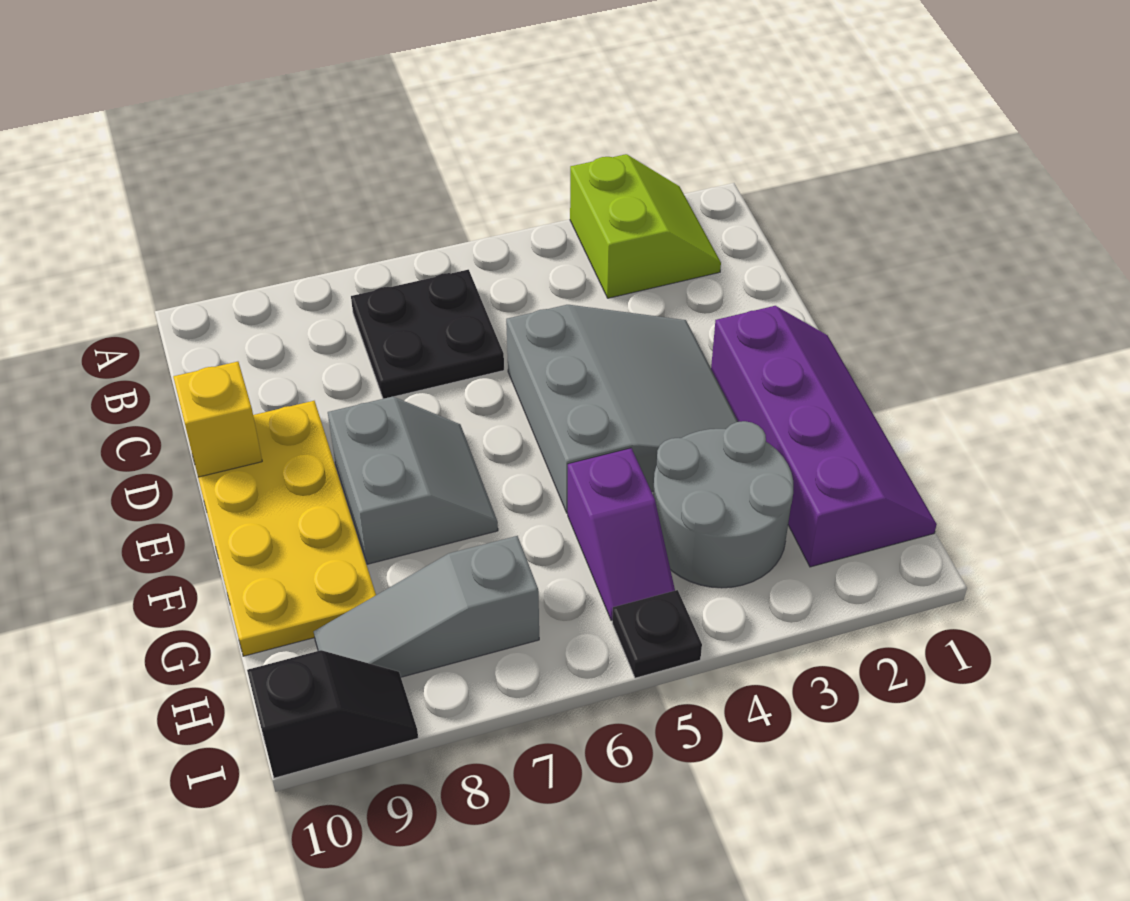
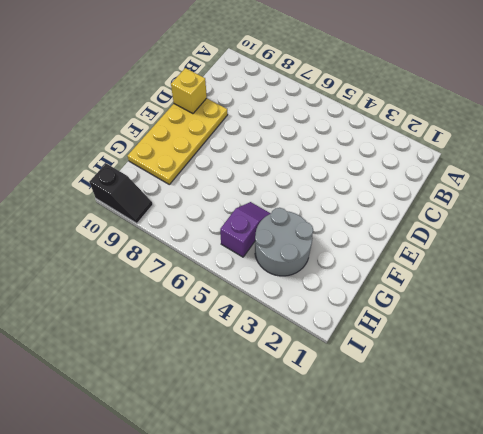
purple slope G5:H5 level 1 top H -> purple slope G5:H5 level 1 top G
none -> lime slope A2:B3 level 1 top 3
none -> black plate B6:C7 level 1
none -> grey slope D3:F5 level 1 top 5

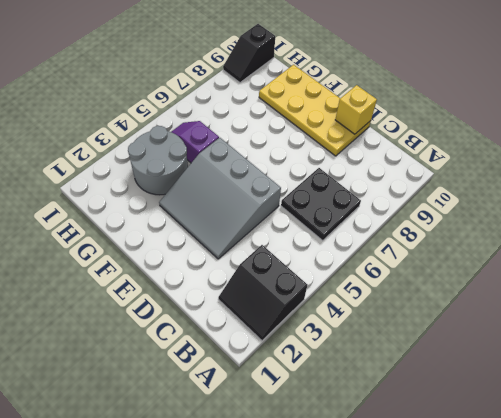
black slope A2:B3 level 1 top 3 -> lime slope A2:B3 level 1 top 3
none -> purple slope E1:H2 level 1 top 2
none -> grey slope E7:F8 level 1 top 8
none -> grey slope H7:H9 level 1 top 7

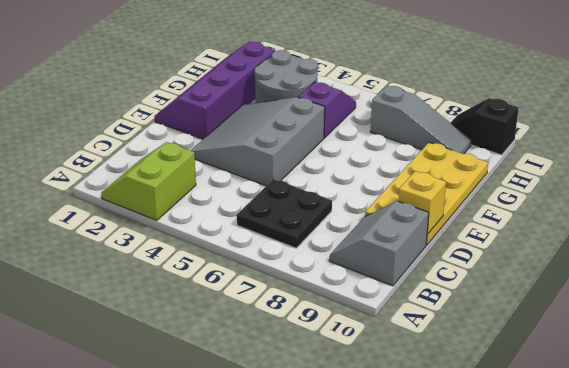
grey slope B9:C10 level 1 top 10 -> grey slope E7:F8 level 1 top 8
none -> black plate I5 level 1

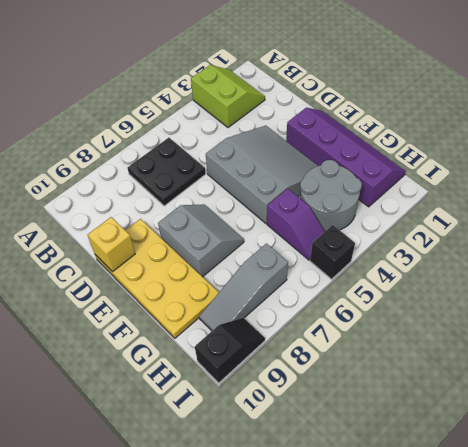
black brick I5 level 1 -> black plate I5 level 1

